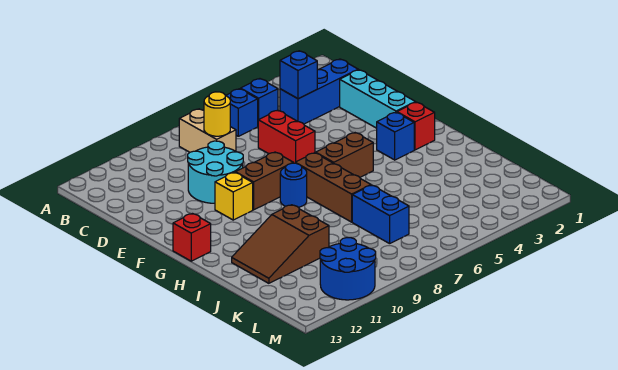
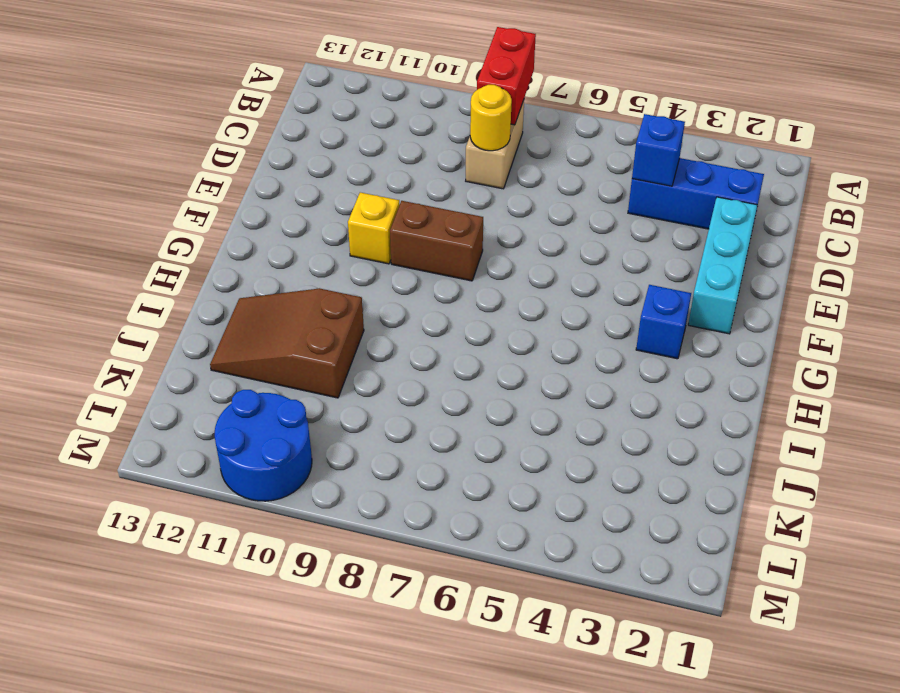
red brick A8:B8 level 2 -> red brick D6:E6 level 1
none -> blue brick B5 level 1
none -> blue brick B6 level 1
none -> cyan round brick D9:E10 level 1

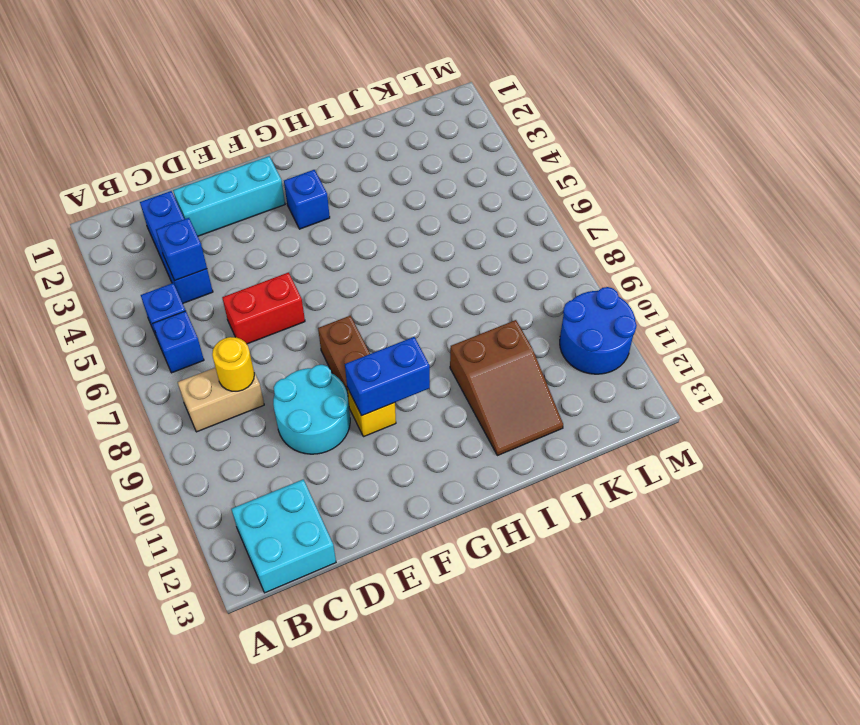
cyan brick B12:C13 level 1 -> none
blue brick F10:G10 level 2 -> blue brick J7:K7 level 1
none -> red brick G2 level 1
none -> brown brick G5:G6 level 1
none -> brown brick G7:I7 level 1

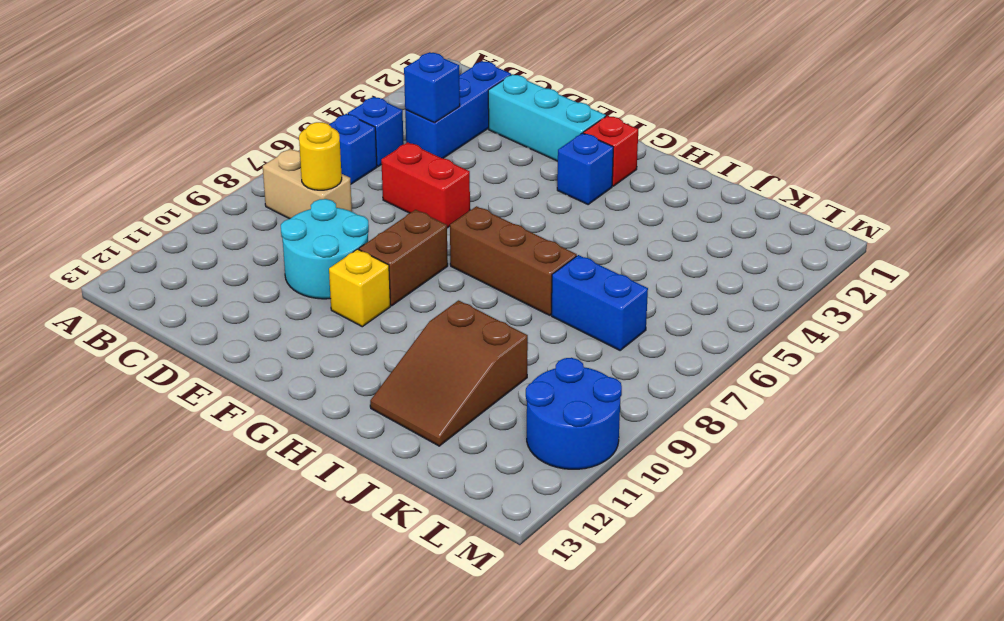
none -> brown brick G5:G6 level 1
none -> blue round brick G8 level 1
none -> red brick G13 level 1

